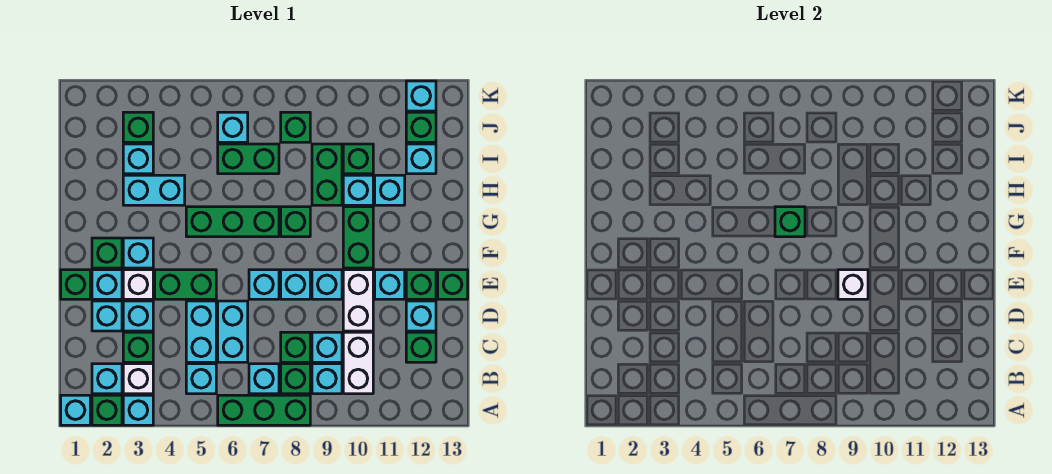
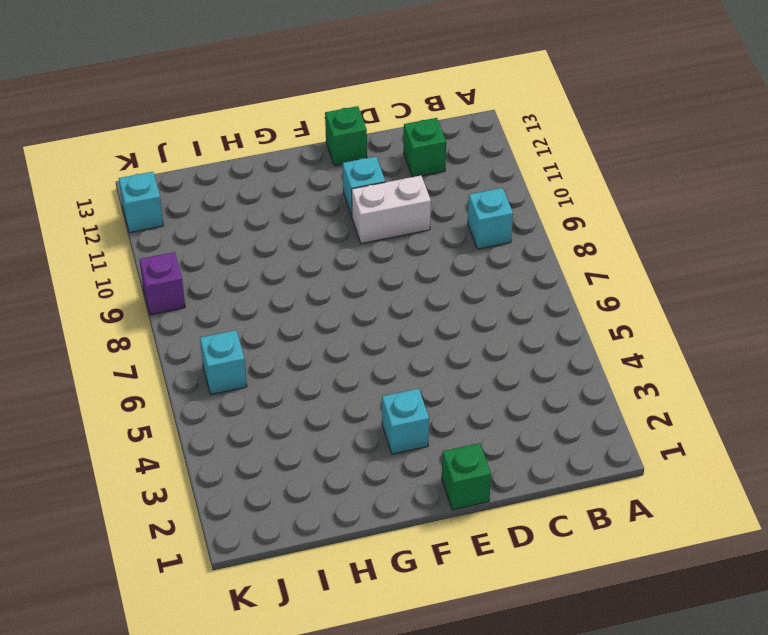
purple brick K9 level 1 -> none
none -> cyan brick A1 level 1
none -> green brick A2 level 1
none -> cyan brick A3 level 1
none -> green brick A6:A8 level 1

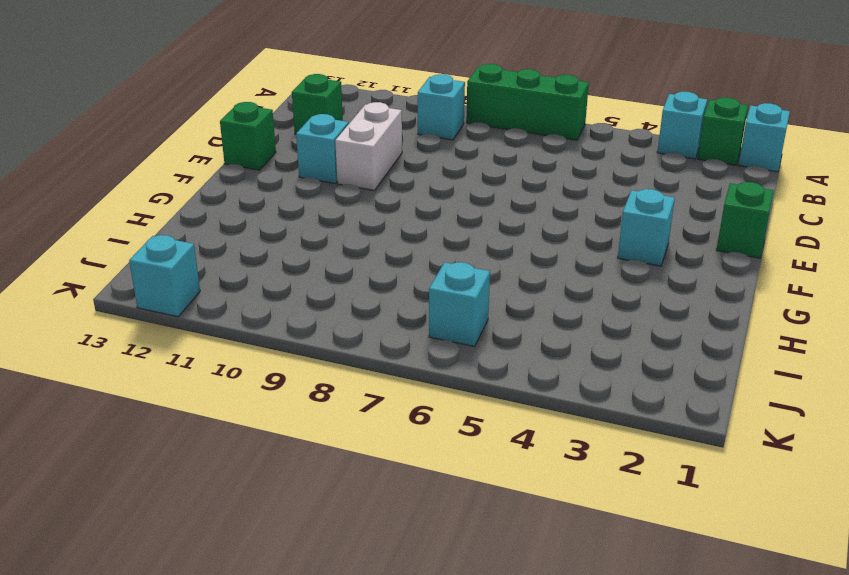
none -> cyan brick B2 level 1
none -> white brick B3 level 1
none -> cyan brick B5 level 1
none -> cyan brick B7 level 1

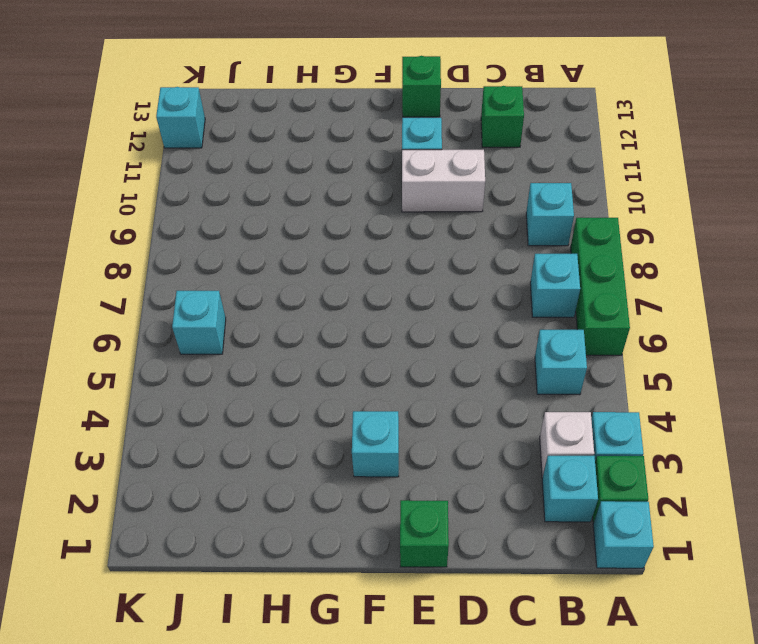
none -> green brick B8 level 1
none -> white brick B10:C10 level 1
none -> green brick C3 level 1
none -> cyan brick C5:D5 level 1

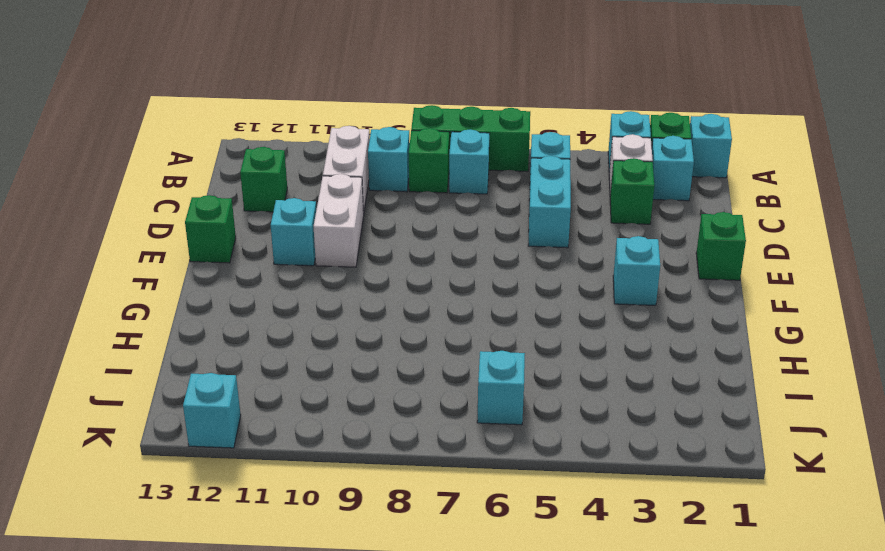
none -> cyan brick C6:D6 level 1
none -> green brick C8 level 1
none -> cyan brick C9 level 1
none -> cyan brick D2 level 1

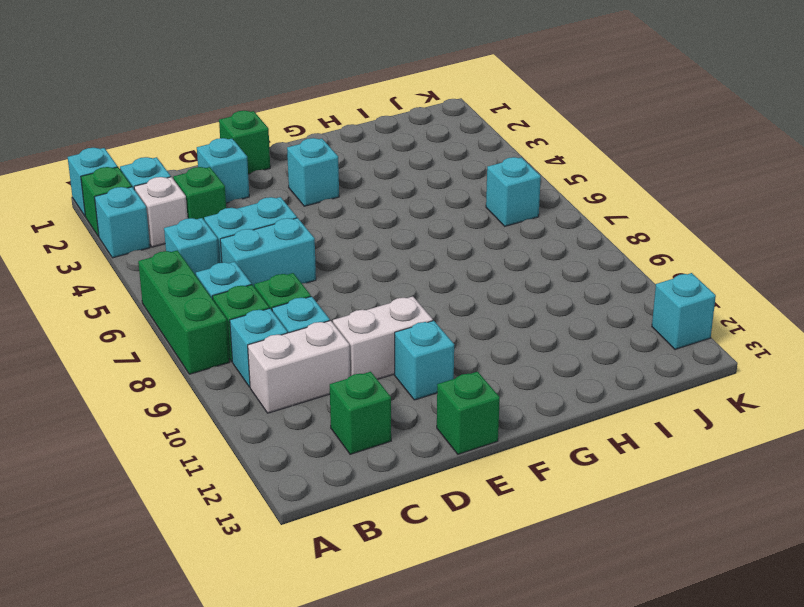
none -> cyan brick D3 level 1
none -> cyan brick D12 level 1
none -> cyan brick E2 level 1
none -> white brick E3 level 1

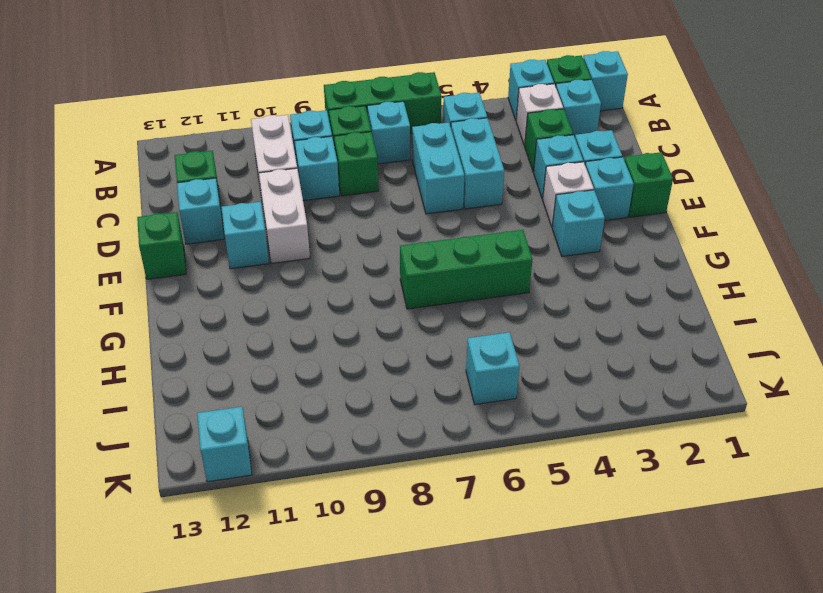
none -> green brick E4:E5 level 1
none -> cyan brick E7 level 1
none -> cyan brick E8 level 1
none -> cyan brick E9 level 1

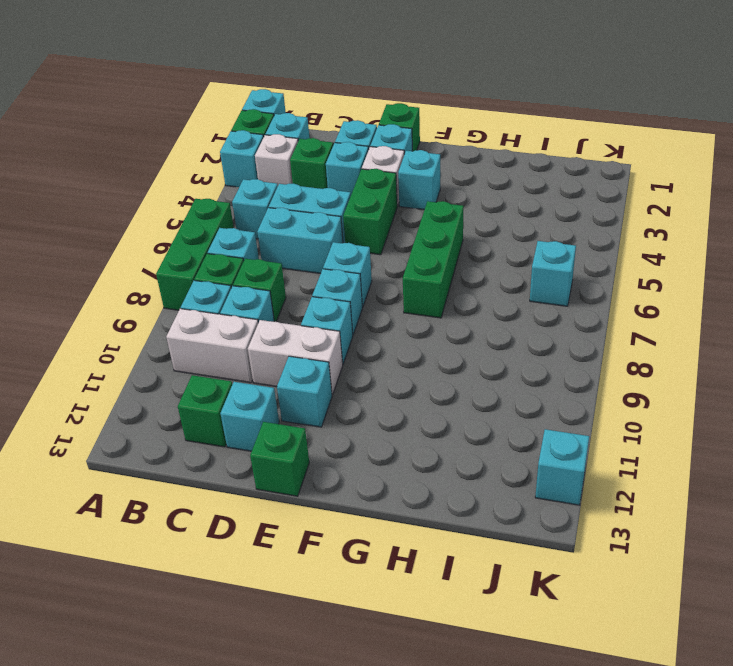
none -> green brick E12 level 1
none -> green brick F2 level 1
none -> green brick F10:G10 level 1
none -> green brick G8 level 1

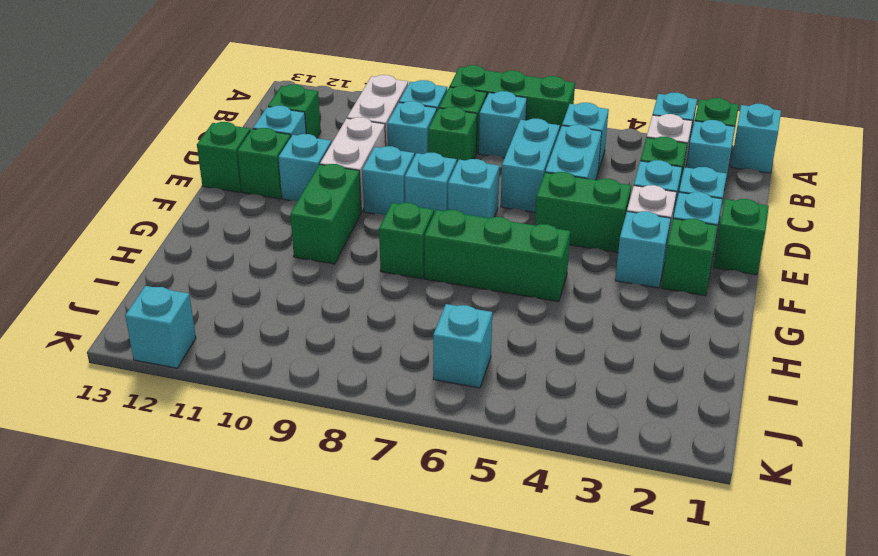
none -> cyan brick H3:H4 level 1
none -> green brick H9:I9 level 1
none -> cyan brick H10 level 1
none -> cyan brick H11 level 1

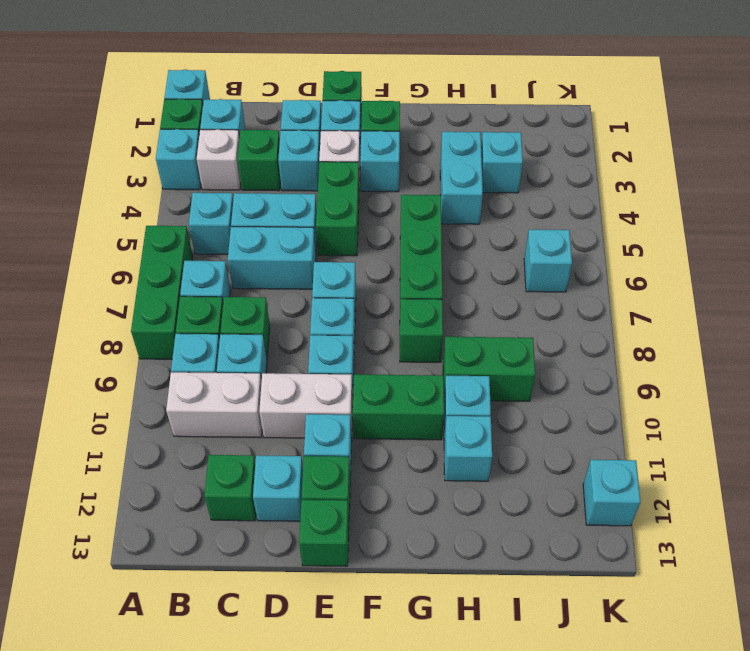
none -> green brick I6:I7 level 1
none -> green brick I10 level 1
none -> cyan brick I12 level 1
none -> green brick J3 level 1

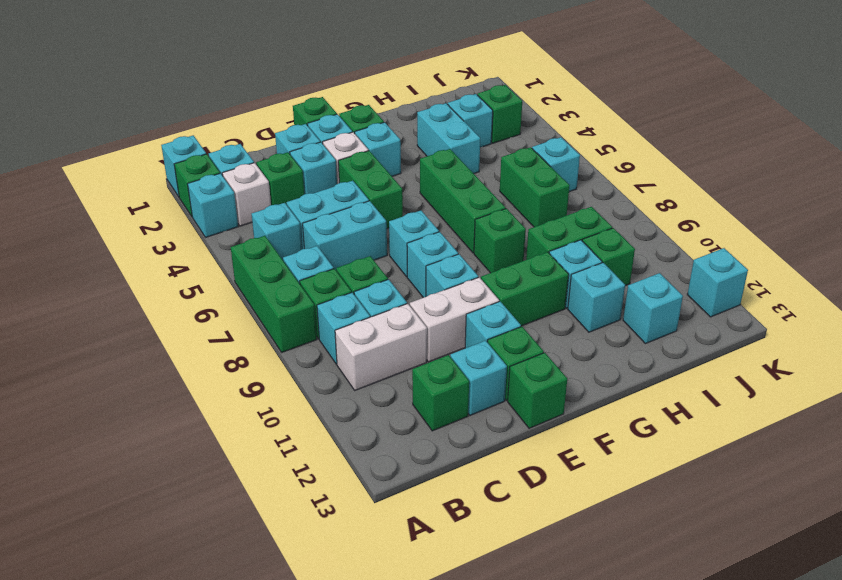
none -> green brick J8 level 1
none -> green brick J12 level 1
none -> white brick E9 level 2
none -> green brick G7 level 2

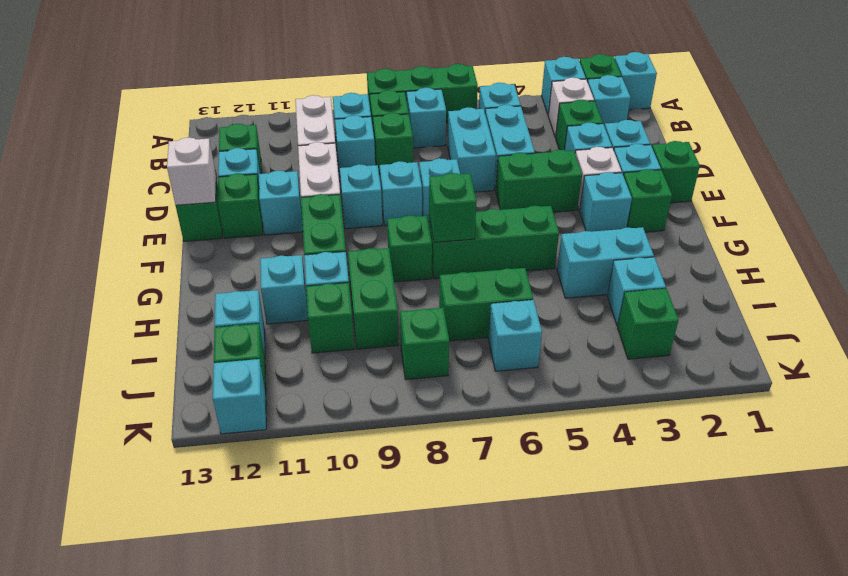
white brick E13 level 2 -> white brick E9 level 2

